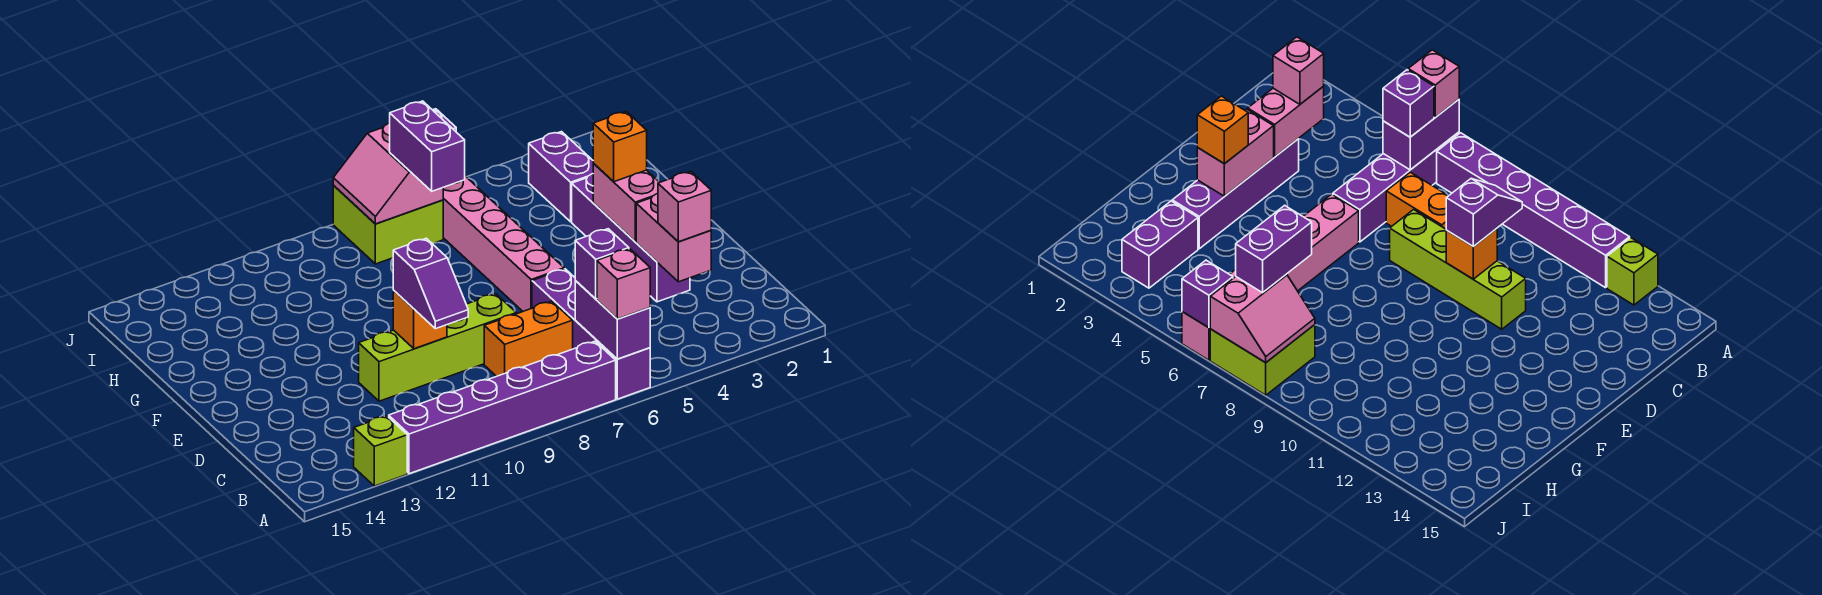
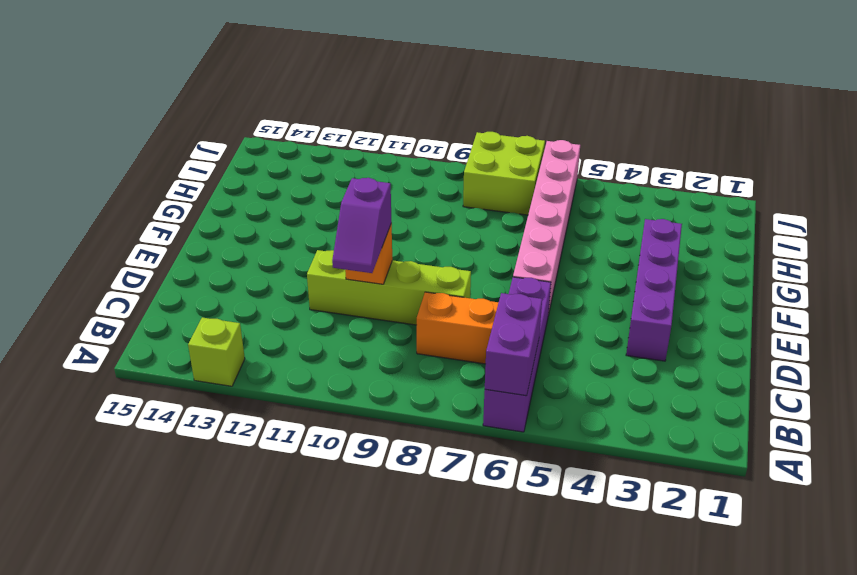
none -> purple brick A7:A12 level 1
none -> purple brick H3:I3 level 1
none -> pink brick C3:D3 level 2

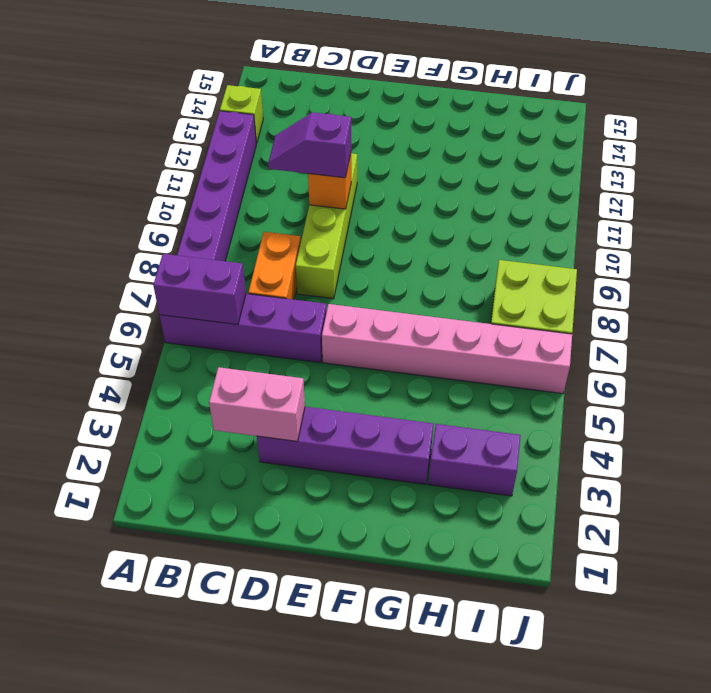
none -> pink brick E3:F3 level 2
none -> pink slope I7:J8 level 2 top 7
none -> purple brick J6 level 2

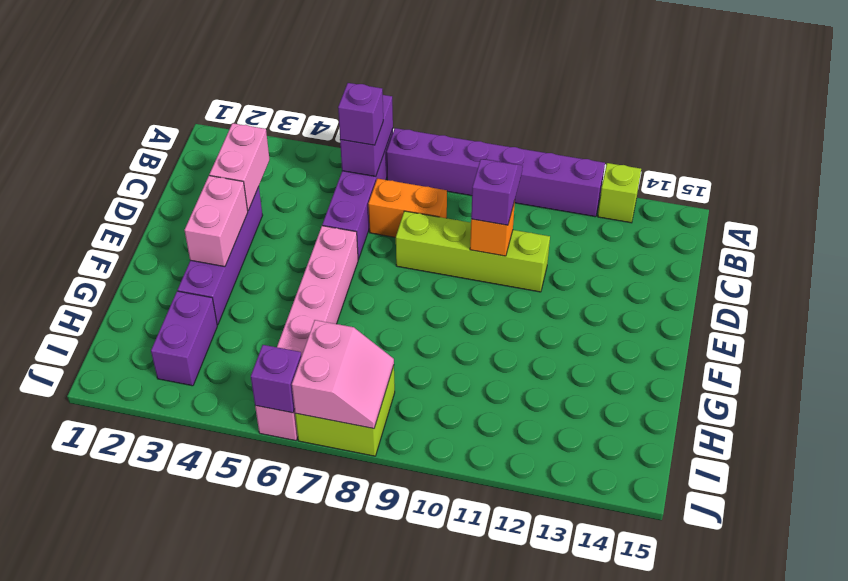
none -> pink brick A6 level 3
none -> pink brick C3 level 3
none -> orange brick F3 level 3

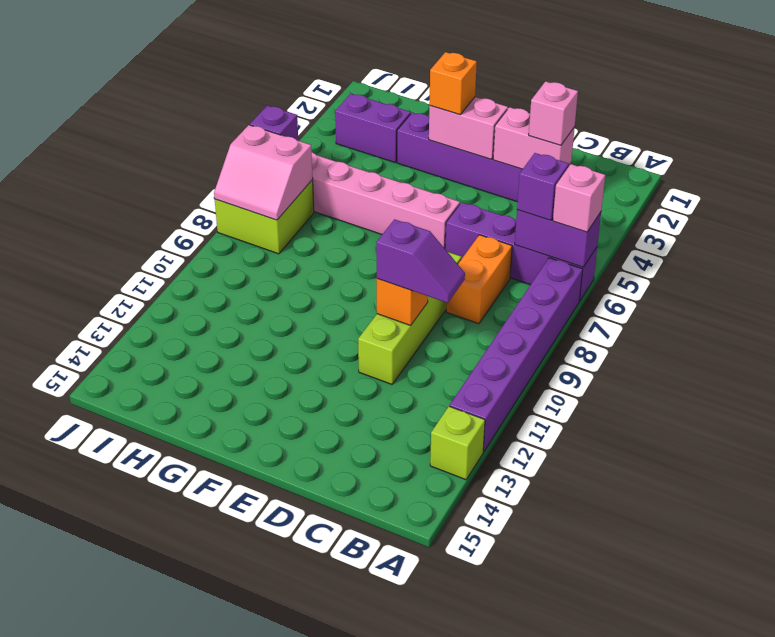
none -> purple brick H7:I7 level 3

